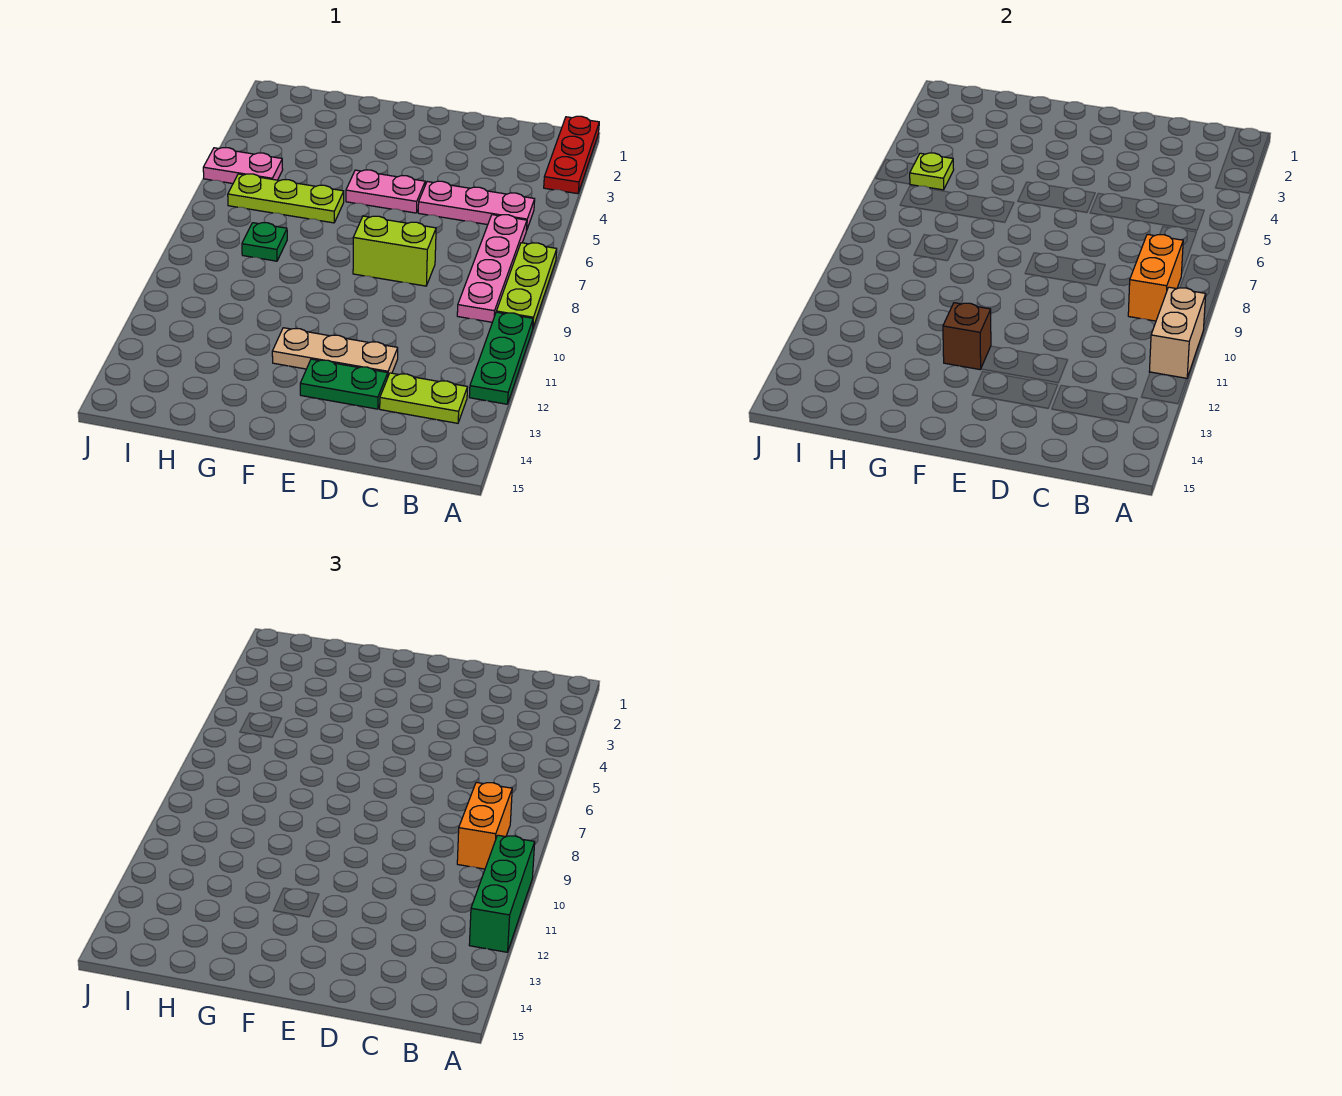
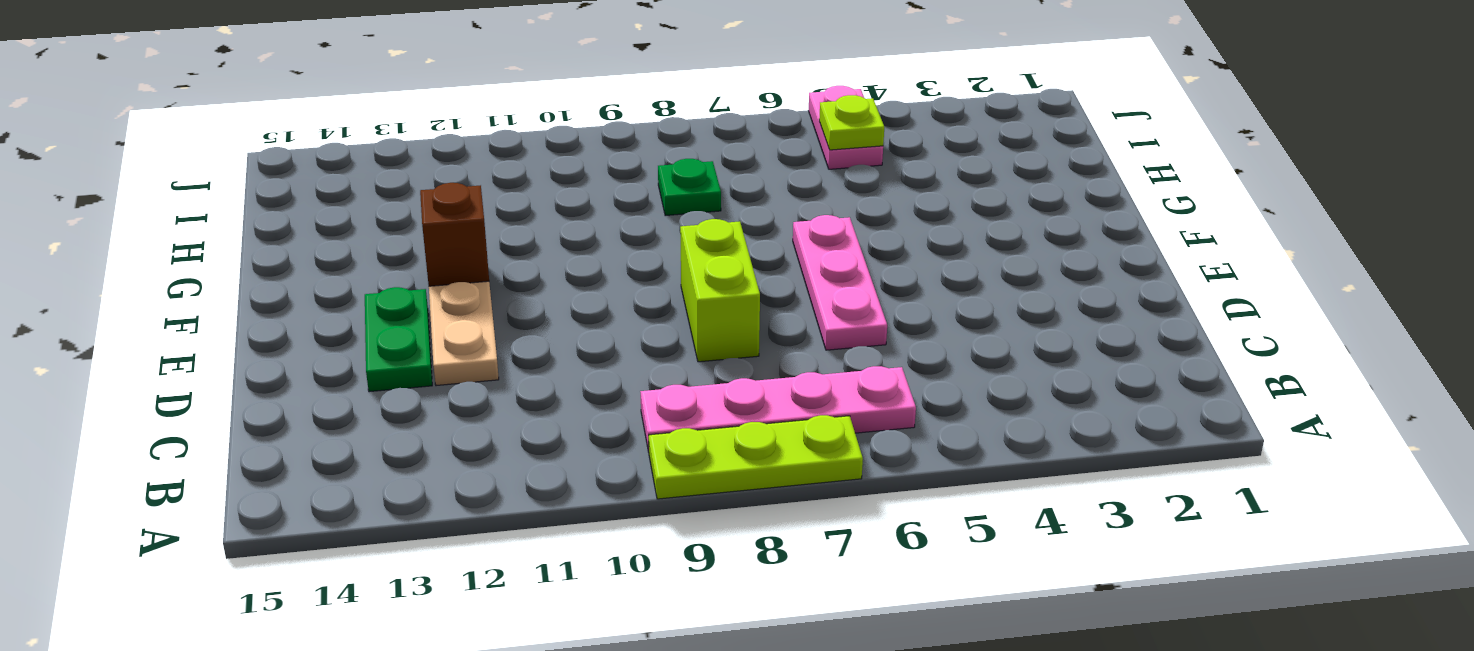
pink plate D6:F6 level 1 -> pink plate B5:D5 level 1
none -> red plate A1:A3 level 1
none -> green plate A10:A12 level 1
none -> lime plate B13:C13 level 1

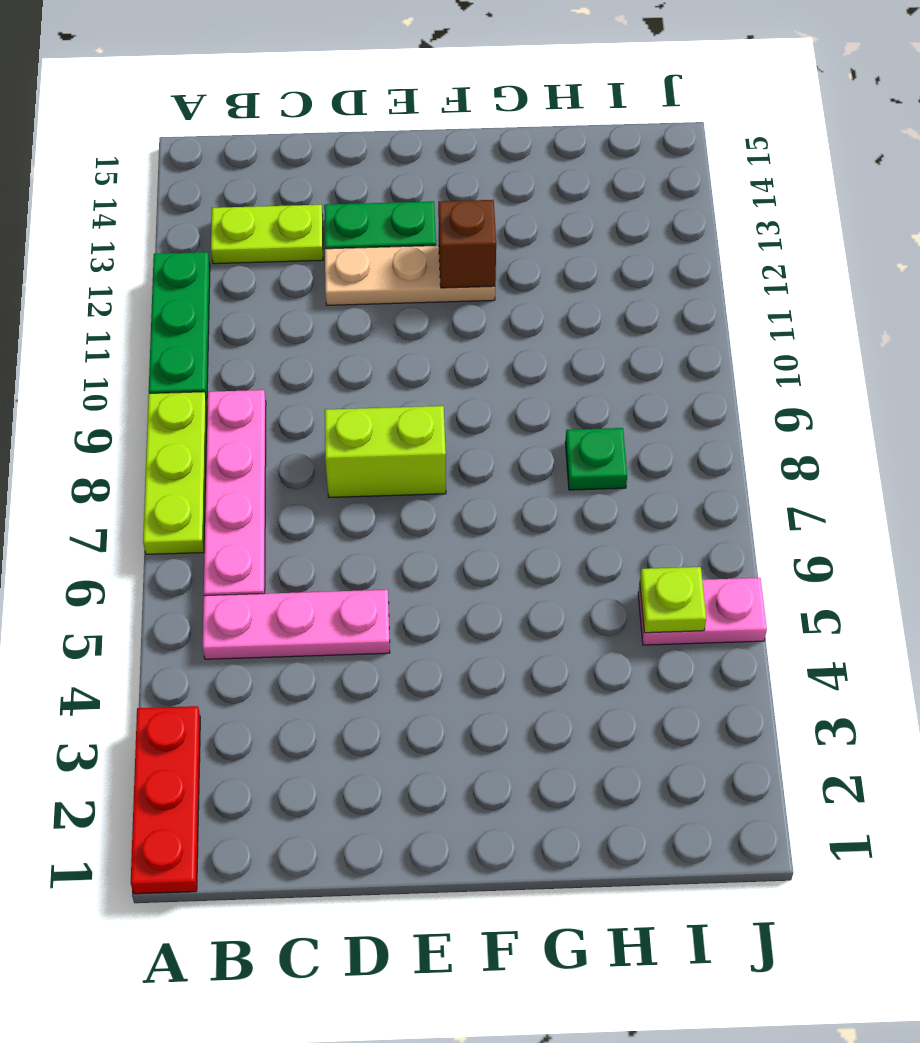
none -> pink plate E5:F5 level 1
none -> lime plate G6:I6 level 1
none -> tan brick A10:A11 level 2

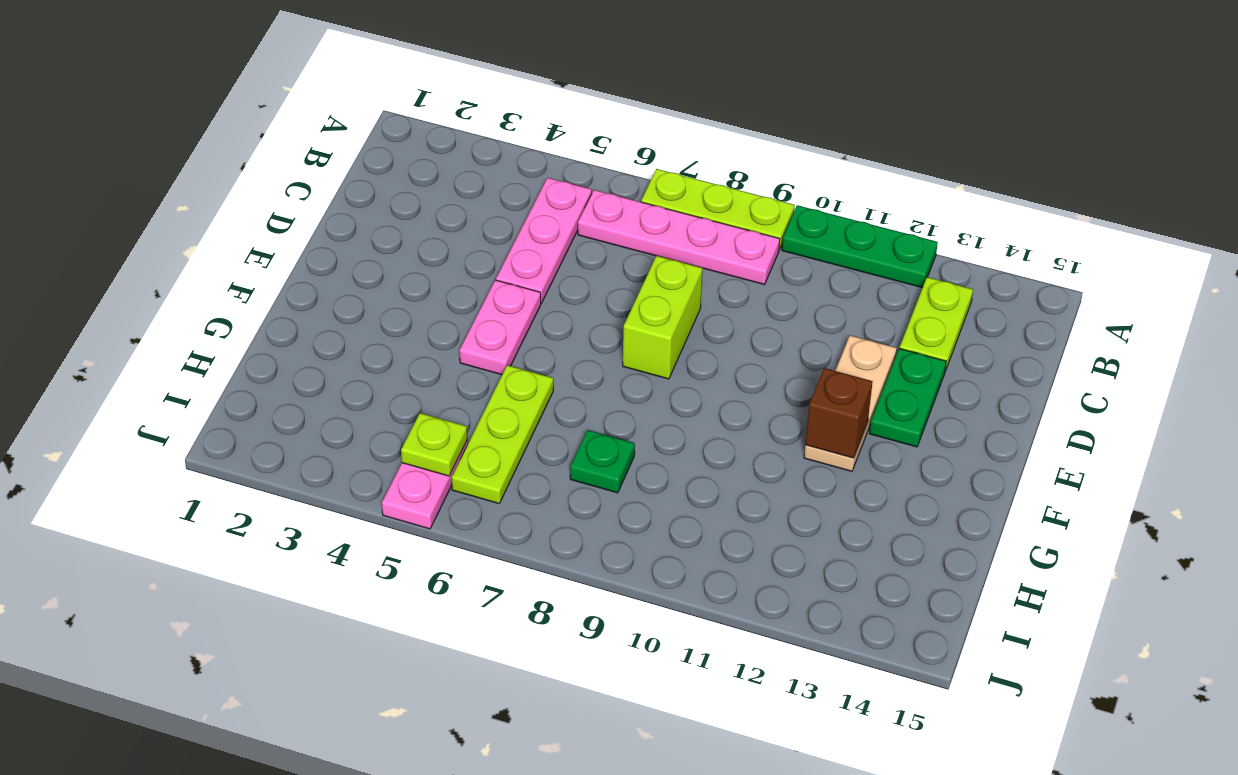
none -> red plate A1:A3 level 1
none -> tan brick A10:A11 level 2
none -> orange brick B8:B9 level 2

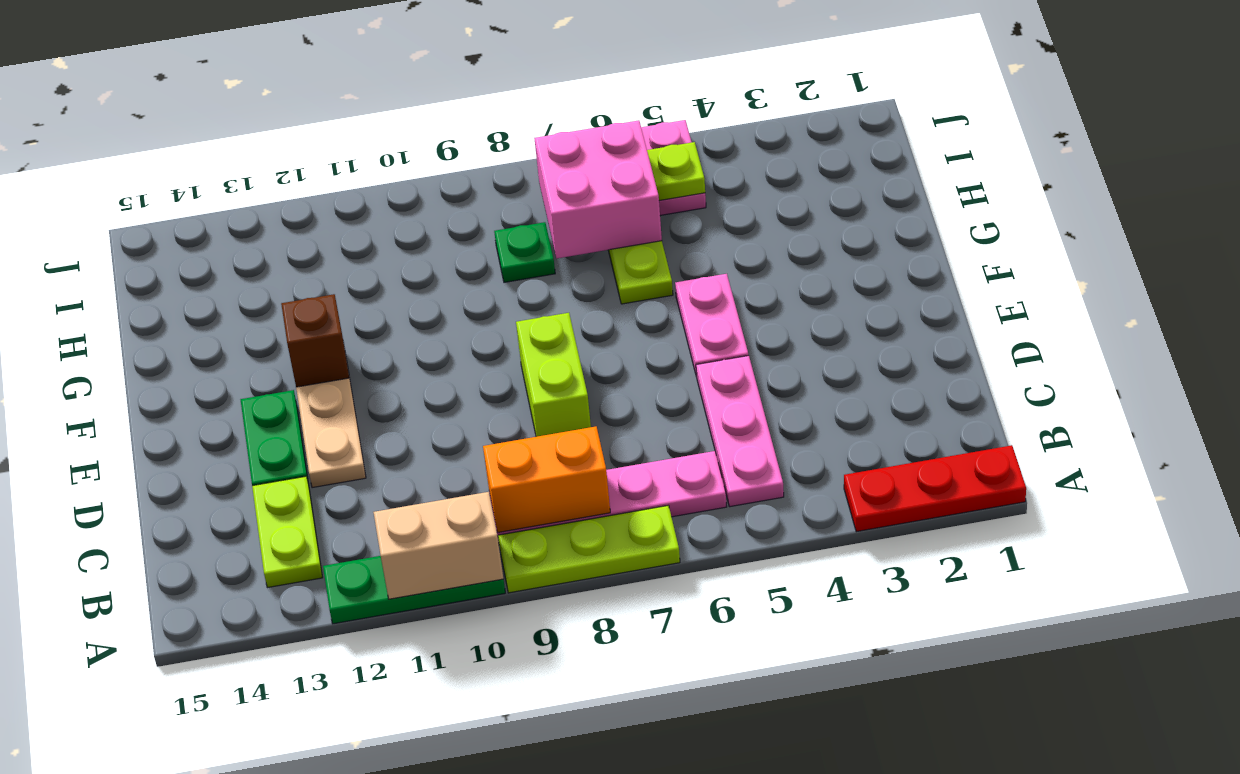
pink brick H6:I7 level 2 -> none
none -> green brick A10:A12 level 3
none -> orange brick B8:B9 level 3

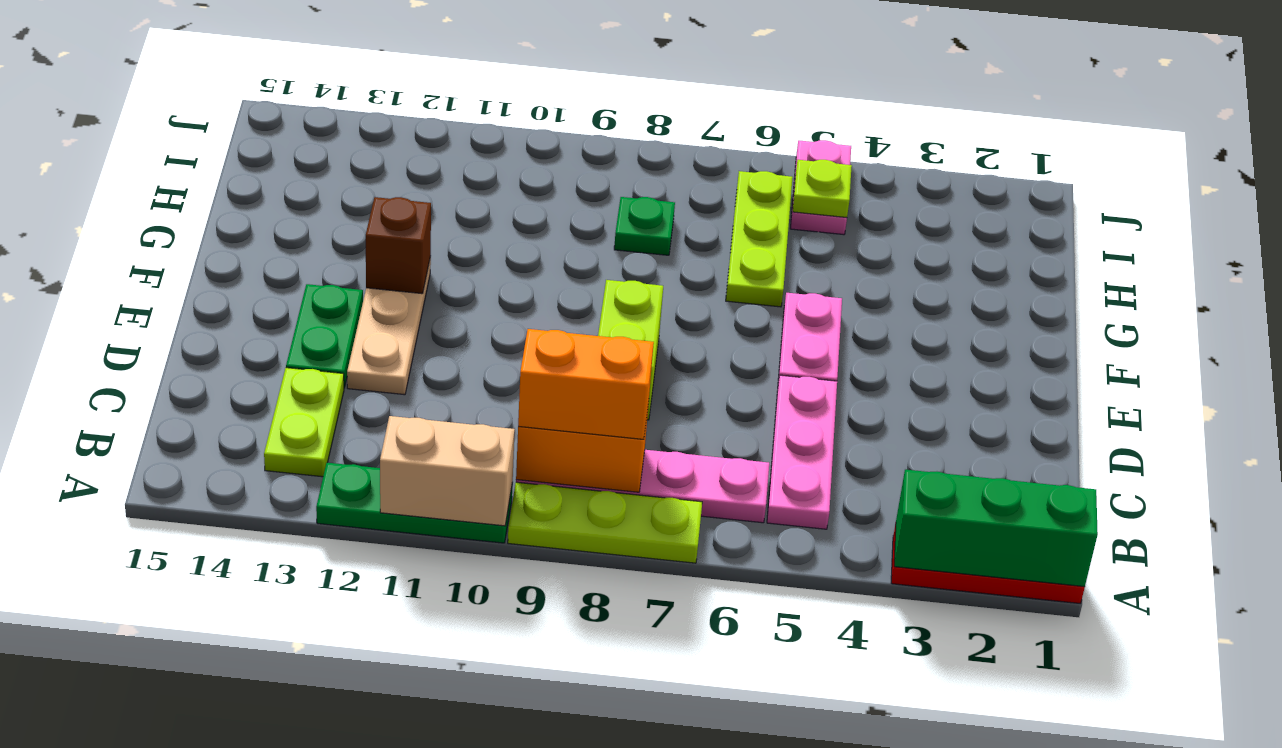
green brick A1:A3 level 2 -> green brick A10:A12 level 3

